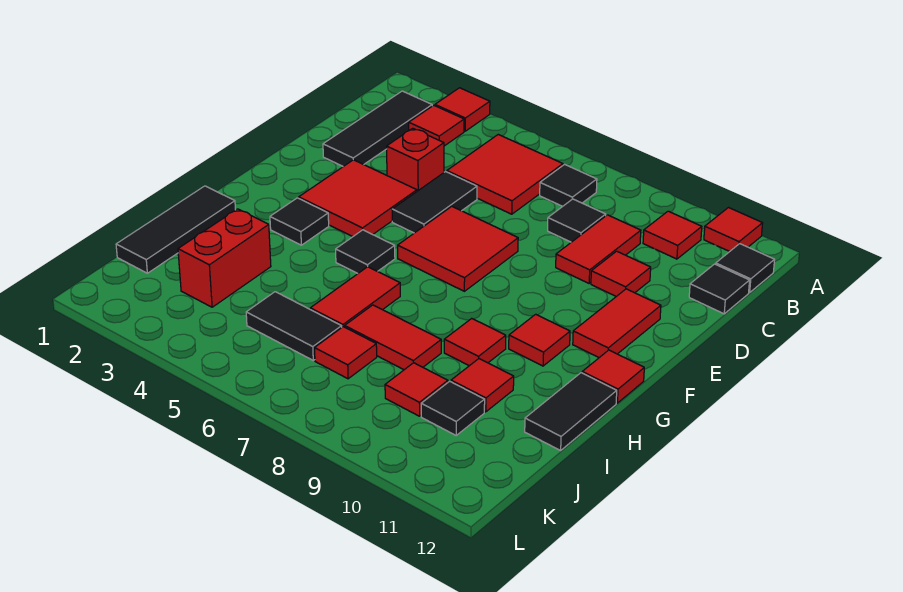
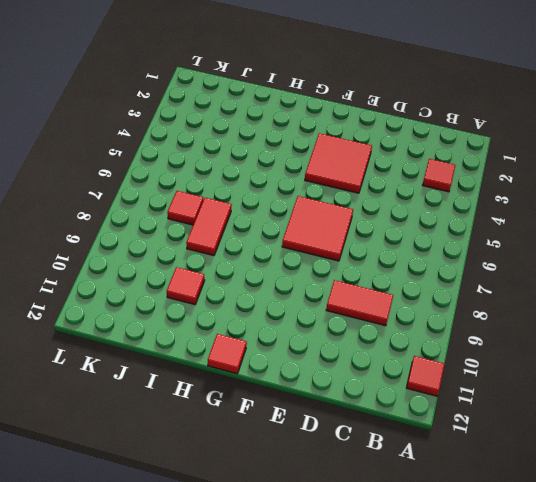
none -> red tile A3 level 1
none -> black tile B2:D2 level 1
none -> red tile B5:C6 level 1
none -> black tile B7 level 1

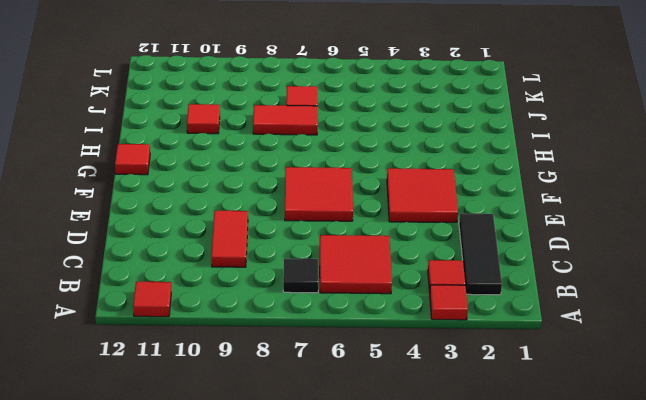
none -> red tile B10 level 1
none -> black tile B12 level 1
none -> black tile C8 level 1
none -> black tile C12 level 1

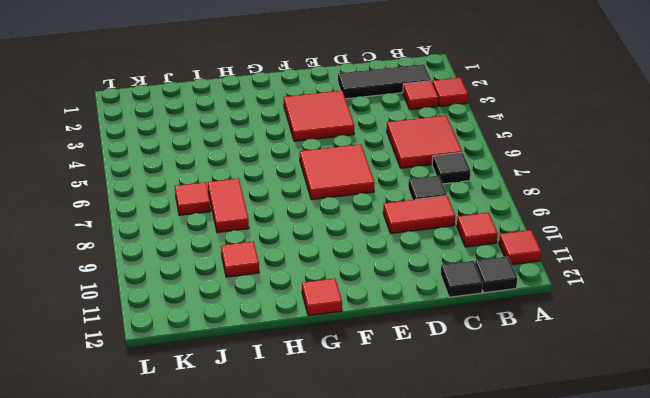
none -> red brick D4 level 1
none -> black tile D5:E5 level 1
none -> red tile D10 level 1
none -> red tile E11:F11 level 1

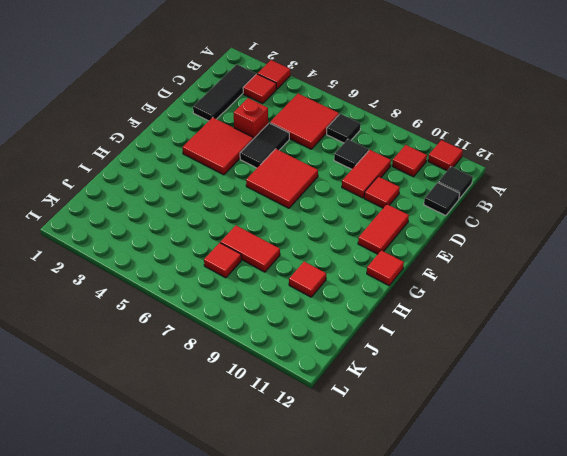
none -> black tile G3 level 1
none -> black tile G5 level 1
none -> red tile G10 level 1
none -> black tile H1:J1 level 1

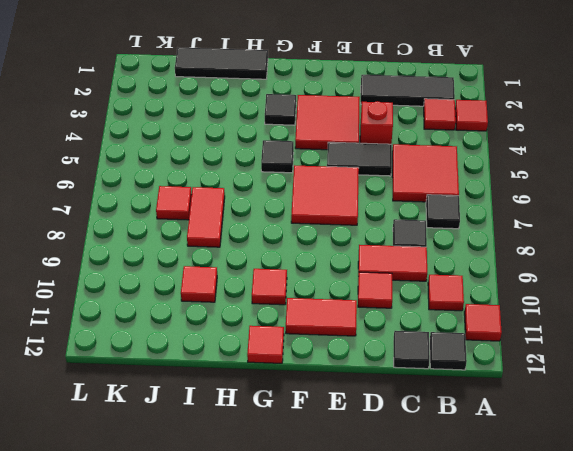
none -> red tile H6:I6 level 1
none -> red tile H9 level 1
none -> black tile H12:I12 level 1
none -> red brick I3:J3 level 1

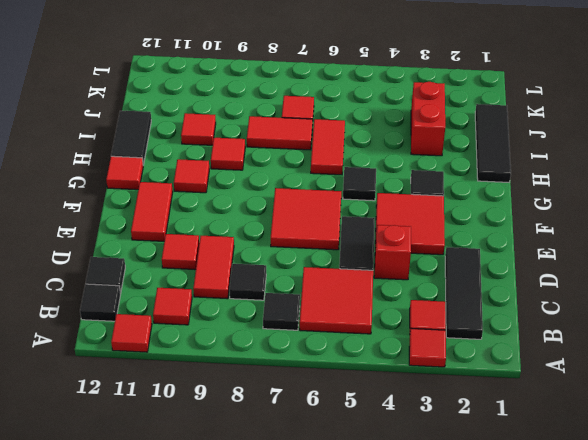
none -> black tile J5:J6 level 1
none -> red tile J9 level 1
none -> black tile J10 level 1

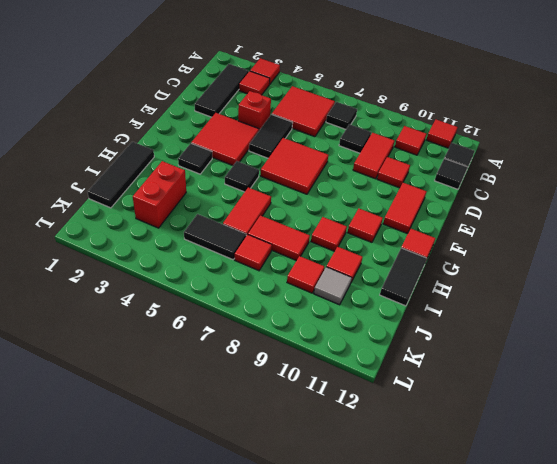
grey tile J10 level 1 -> black tile J10 level 1

